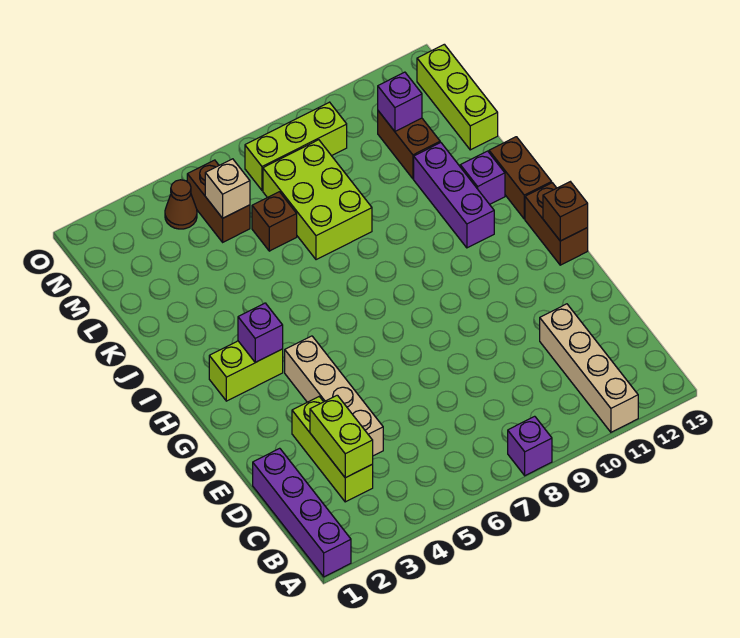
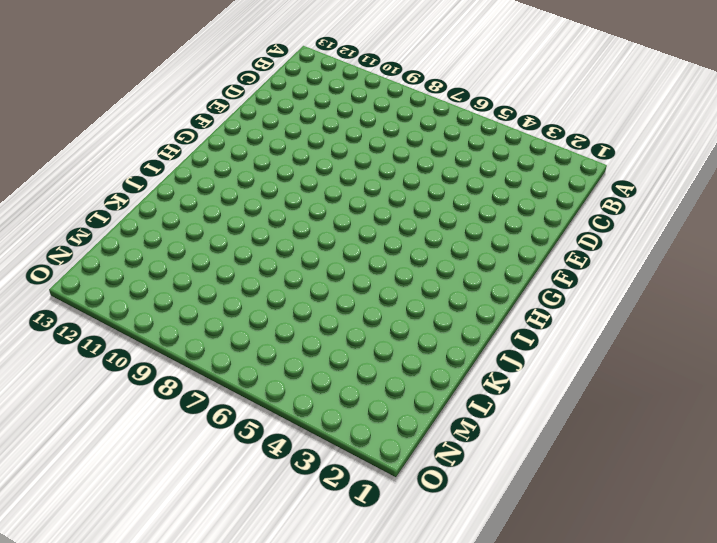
none -> purple brick A1:D1 level 1
none -> purple brick A8 level 1
none -> tan brick A11:D11 level 1

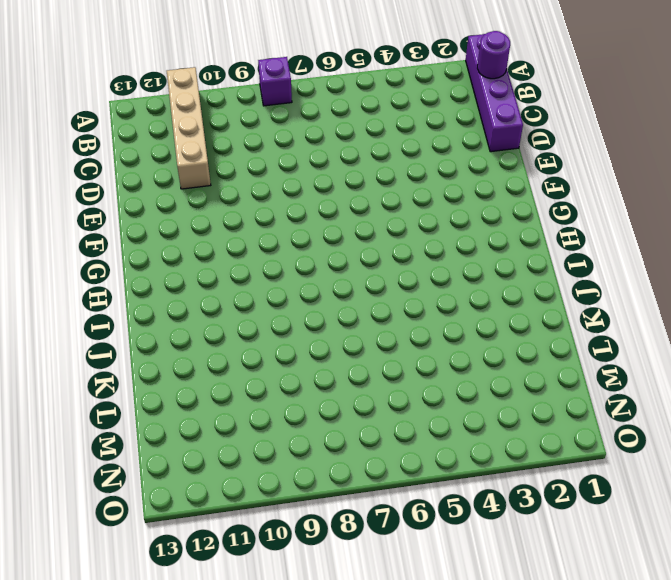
purple round brick B1 level 2 -> none
none -> lime brick C3:E3 level 1
none -> tan brick D4:G4 level 1
none -> brown brick G13:H13 level 1

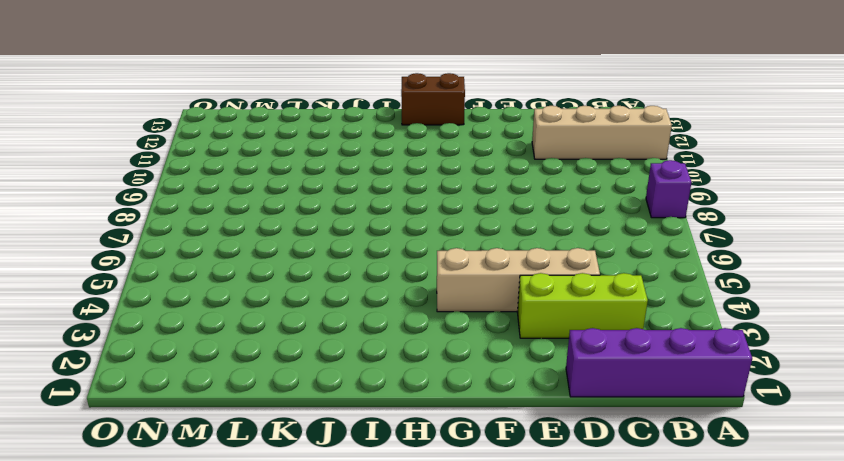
none -> lime brick H2:H3 level 1
none -> purple brick I11:K11 level 1
none -> brown brick I13:J13 level 1

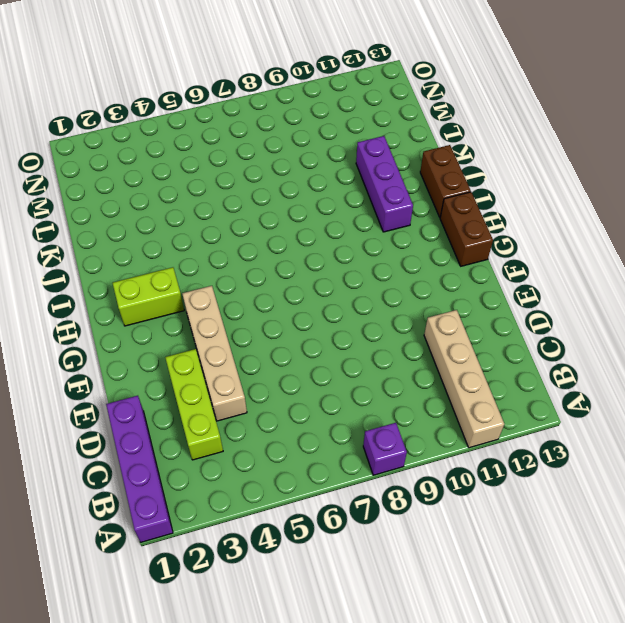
none -> purple brick J12 level 1
none -> lime brick K7:M8 level 1
none -> brown brick L6 level 1

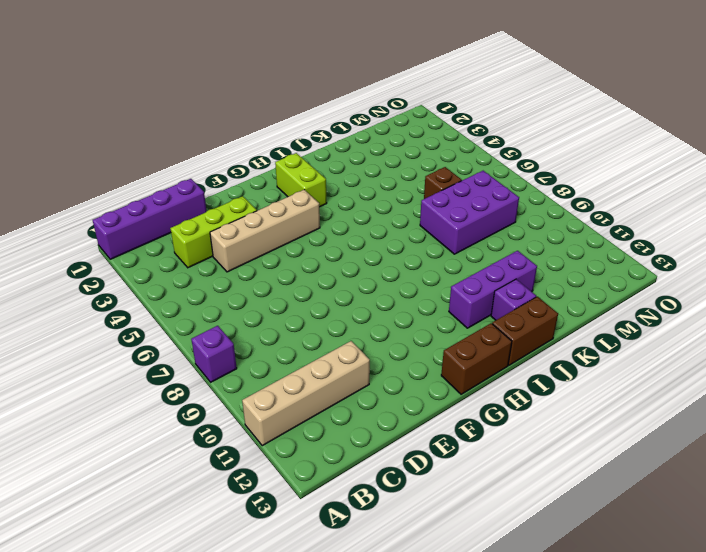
purple brick K7:M8 level 1 -> lime brick K7:M8 level 1
none -> brown brick L11:M11 level 1
none -> lime brick L13:N13 level 1
none -> brown brick M5:N5 level 1

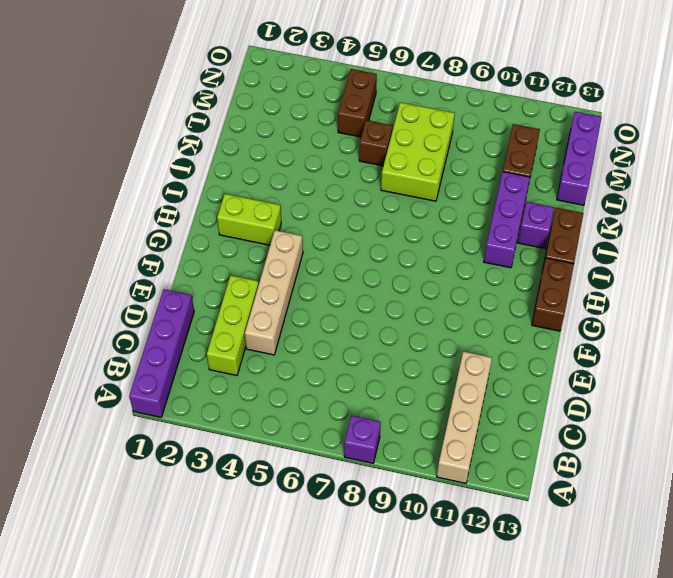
purple brick L13:N13 level 1 -> lime brick L13:N13 level 1
none -> brown cone N4 level 1
none -> lime brick N7:N9 level 1
none -> lime brick C3:D3 level 2

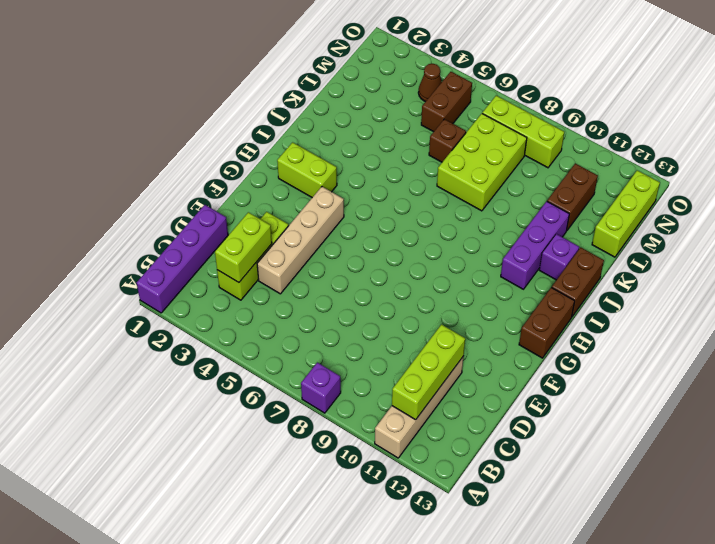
lime brick B11:D11 level 2 -> none
none -> brown brick G13 level 2
none -> purple brick H3 level 2
none -> tan brick M5 level 2

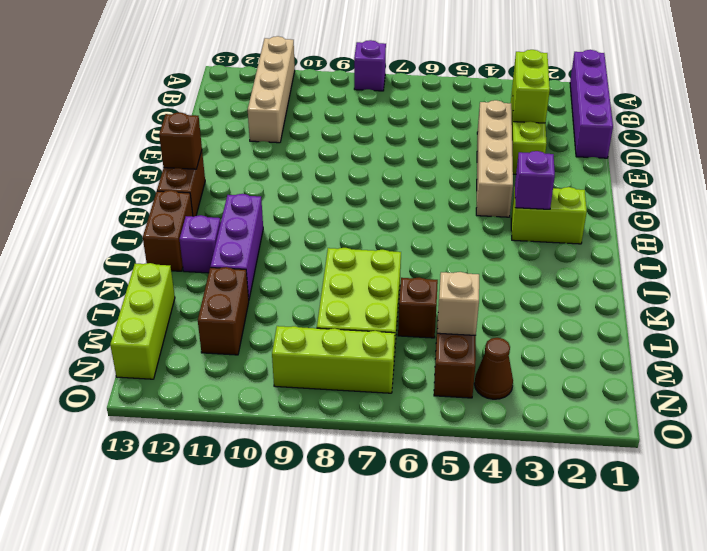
none -> purple brick M11 level 2

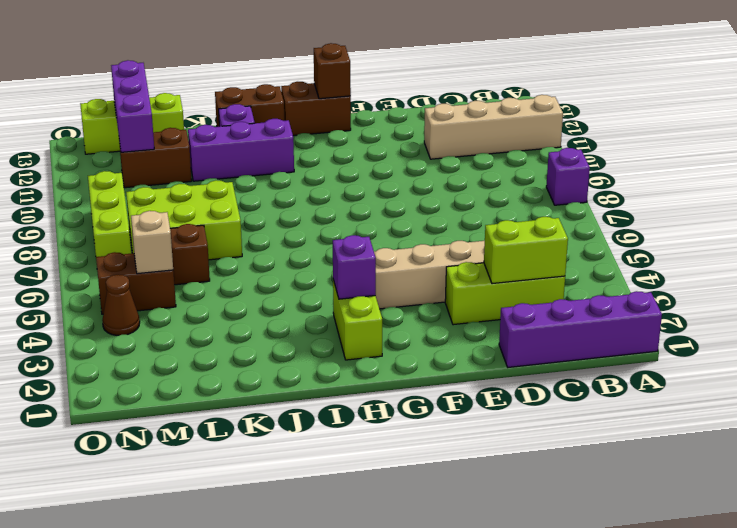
purple brick M11:M13 level 2 -> purple brick M11 level 2

